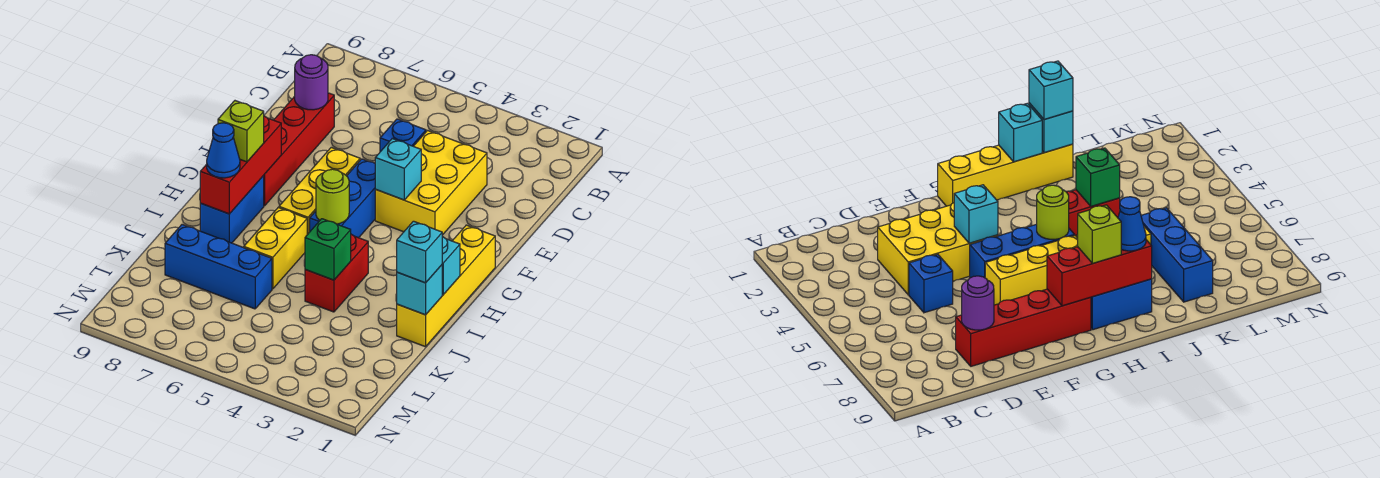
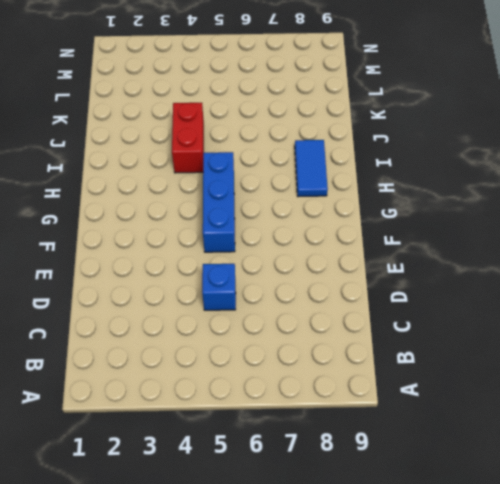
blue tile H8:I8 level 1 -> blue brick H8:I8 level 1
none -> yellow brick D3:F4 level 1
none -> red brick D8:G8 level 1
none -> yellow brick F6:H6 level 1

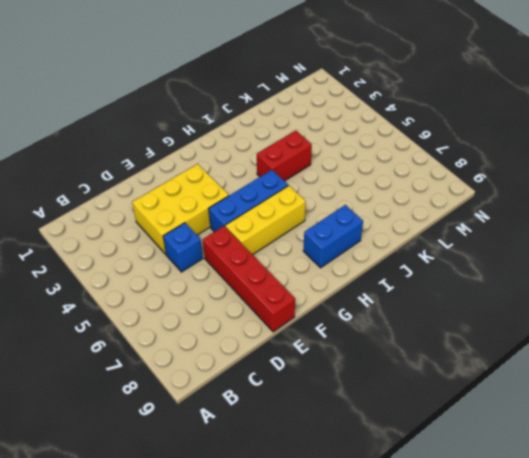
red brick E6:E9 level 1 -> red brick D8:G8 level 1
none -> yellow brick G1:J1 level 1
none -> yellow brick I6:J6 level 1
none -> blue brick K6:K8 level 1

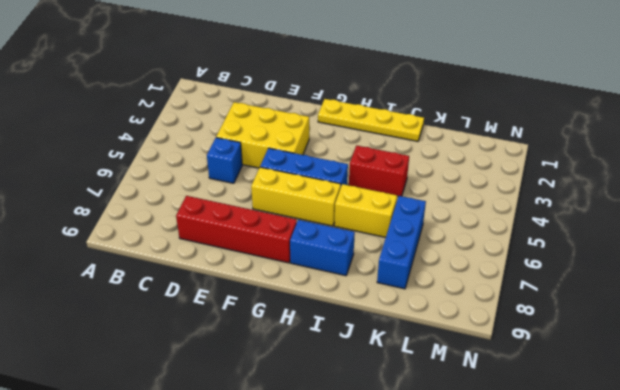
yellow plate G1:J1 level 1 -> yellow brick G1:J1 level 1
none -> purple round brick D8 level 2
none -> cyan brick F4 level 2
none -> red brick G8:I8 level 2

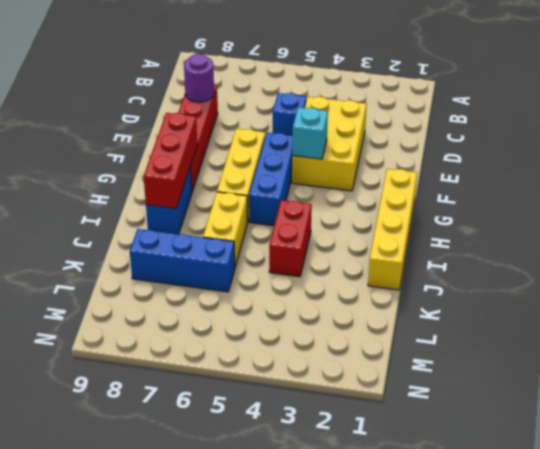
none -> lime round brick H5 level 2
none -> cyan brick I1 level 2
none -> cyan brick J1 level 2

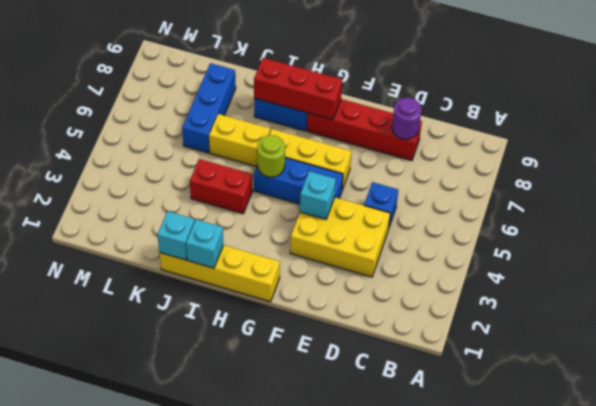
none -> green brick J4 level 2
none -> lime brick H8 level 3
none -> blue cone I8 level 3

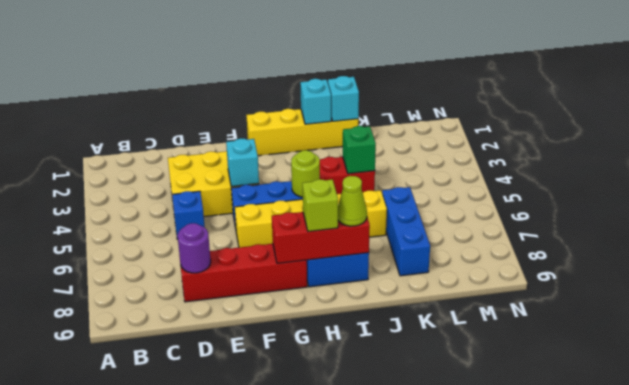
lime cone I8 level 3 -> blue cone I8 level 3
none -> cyan brick J1 level 3

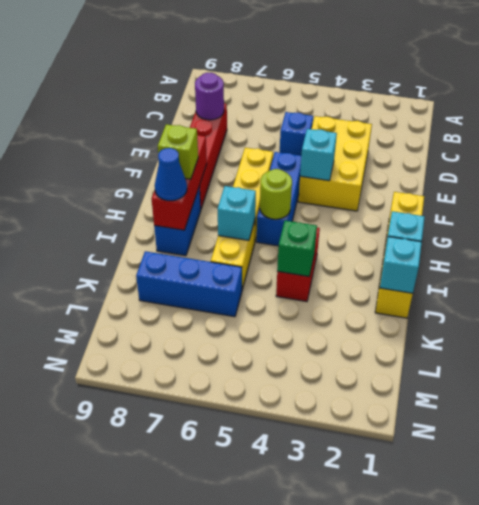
cyan brick I6 level 2 -> cyan brick J1 level 3

